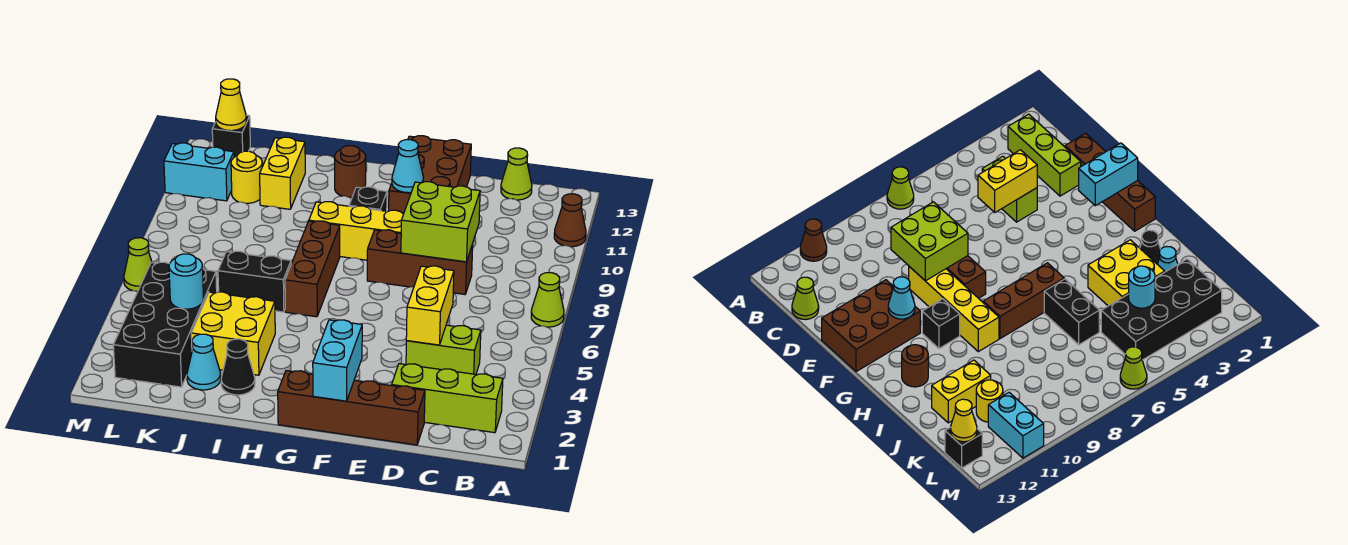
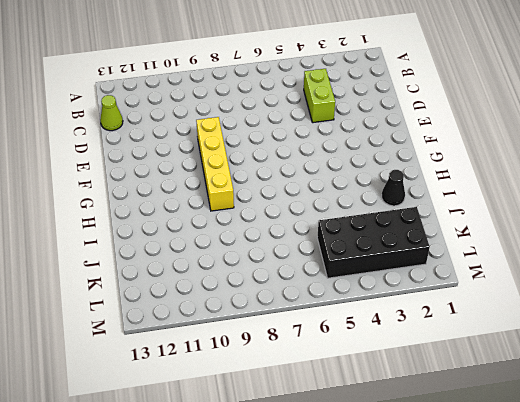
none -> lime cone A7 level 1
none -> brown cone A11 level 1
none -> lime brick B2:D2 level 1

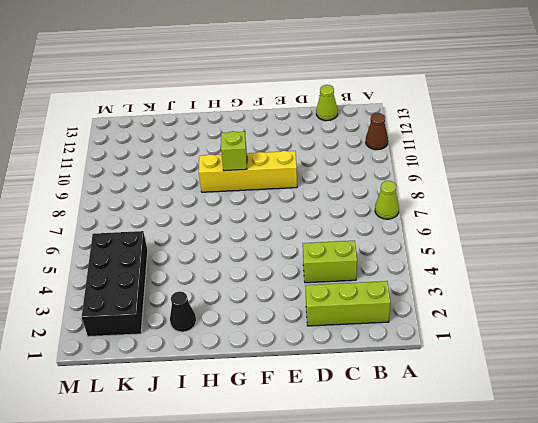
lime brick G9 level 2 -> none
none -> brown brick D1:G1 level 1
none -> brown brick D8:F8 level 1
none -> brown brick E11:F13 level 1

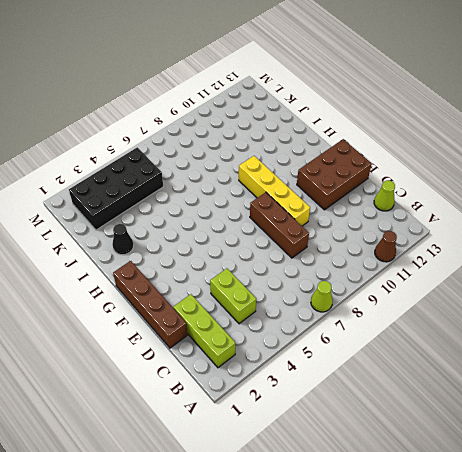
none -> black brick G10 level 1
none -> brown brick H6:H8 level 1
none -> brown round brick H12 level 1

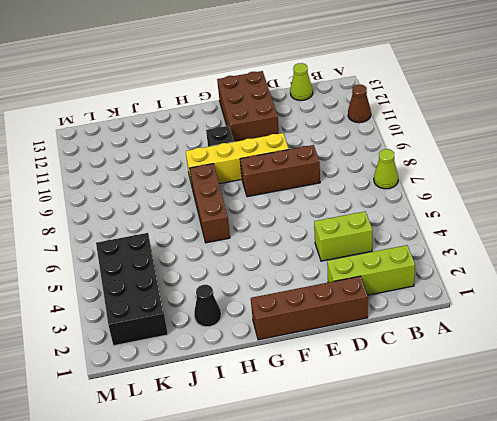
none -> brown round brick H12 level 1
none -> yellow brick I3:J4 level 1
none -> black brick I6:J6 level 1

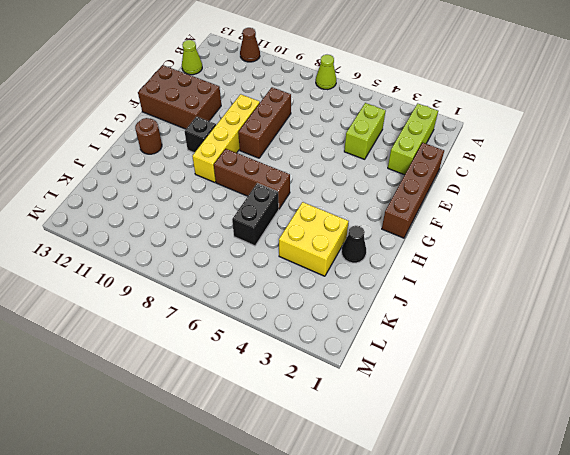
none -> cyan cone J2 level 1
none -> yellow brick J11:J12 level 1
none -> black brick K2:L5 level 1

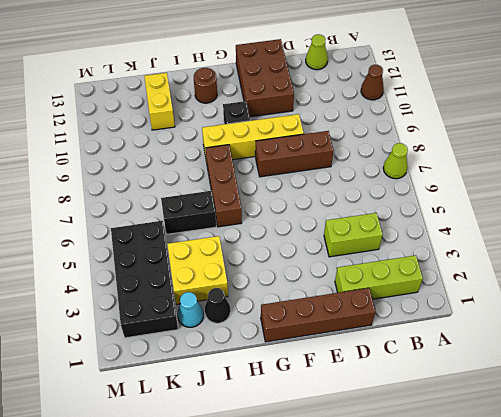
none -> yellow round brick K11 level 1
none -> cyan brick L11:M11 level 1
none -> black brick L13 level 1

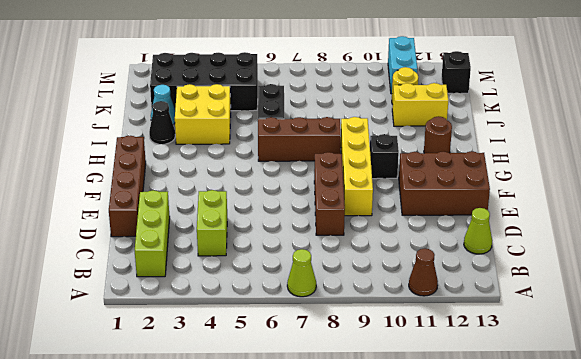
none -> lime cone M6 level 1
none -> yellow brick D4:D5 level 2
none -> lime brick D8:E9 level 2

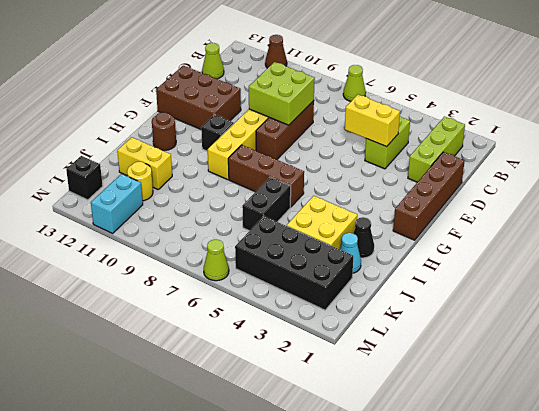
none -> cyan brick F1:F2 level 2
none -> cyan cone F11 level 2
none -> cyan round brick K4 level 2

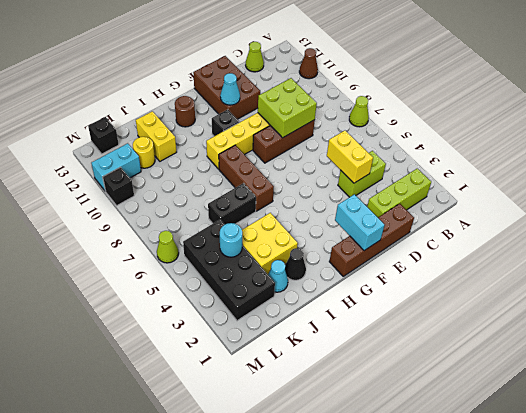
black brick M10 level 1 -> none
none -> yellow cone L13 level 2

